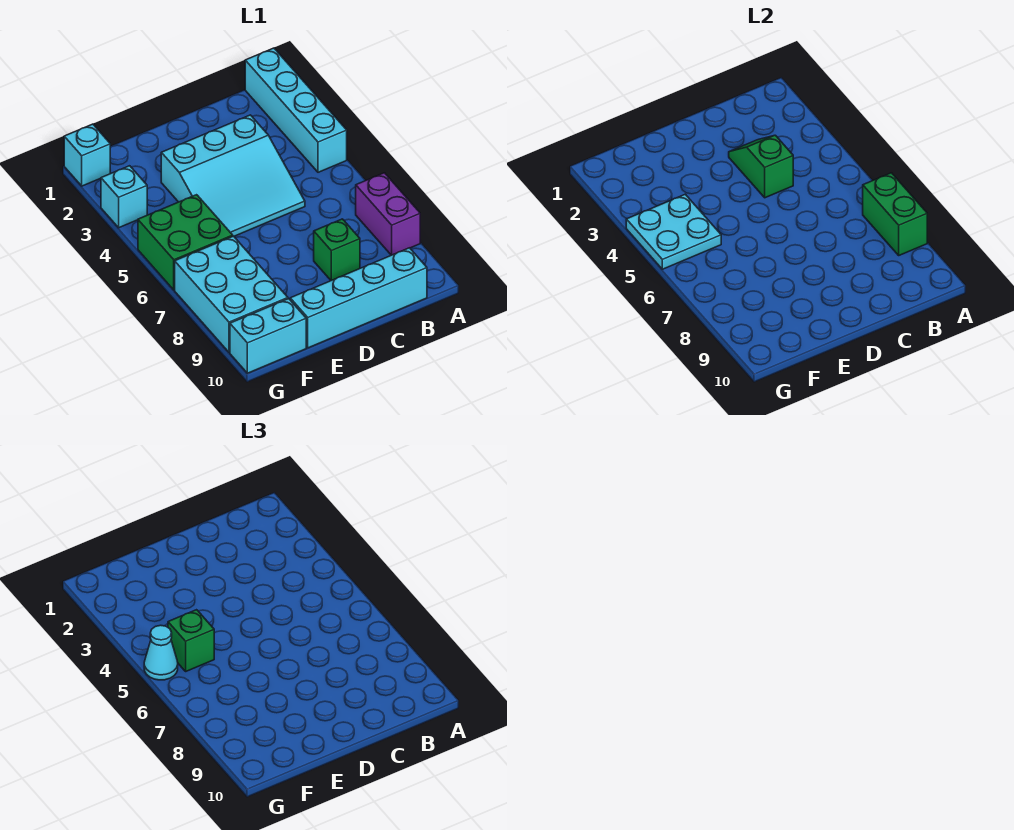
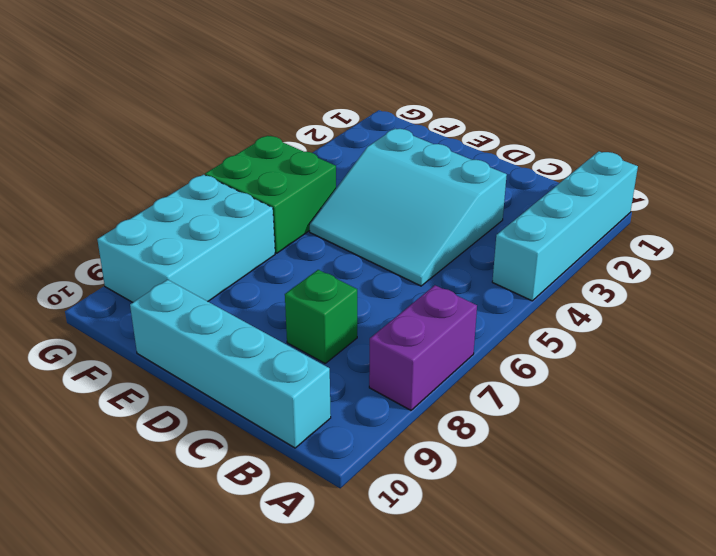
none -> cyan brick F10:G10 level 1
none -> cyan brick G1 level 1
none -> cyan brick G3 level 1

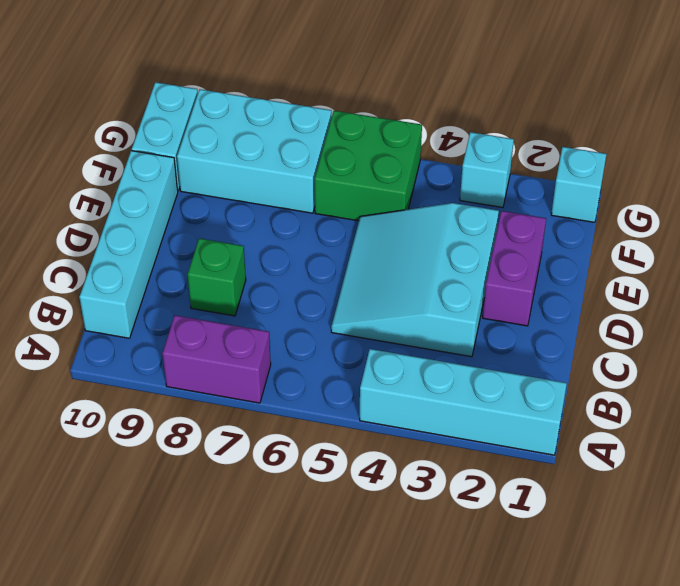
purple brick D2:E2 level 1 -> none
none -> green brick A7:A8 level 2
none -> green slope C3:C4 level 2 top 4
none -> cyan plate F4:G5 level 2

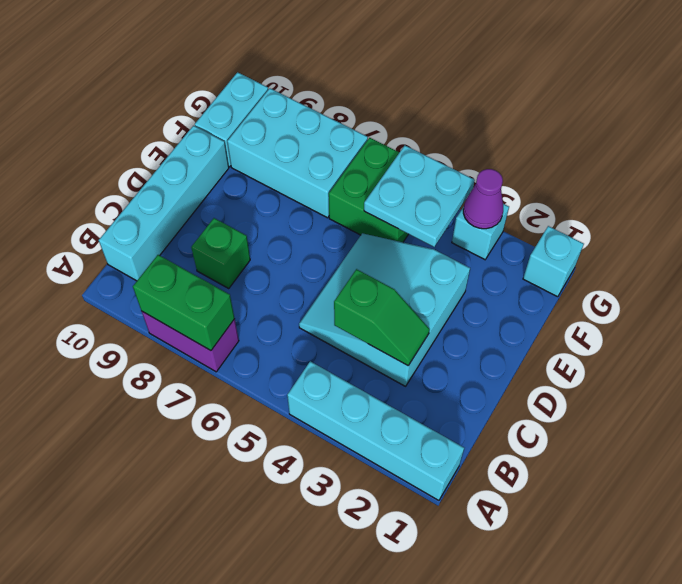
purple cone G3 level 2 -> none
none -> green brick F5 level 3
none -> cyan cone G5 level 3

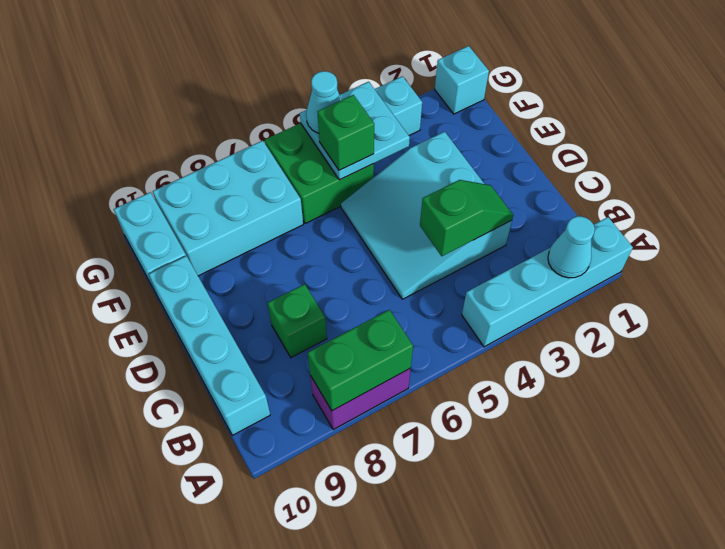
cyan cone A2 level 2 -> none

